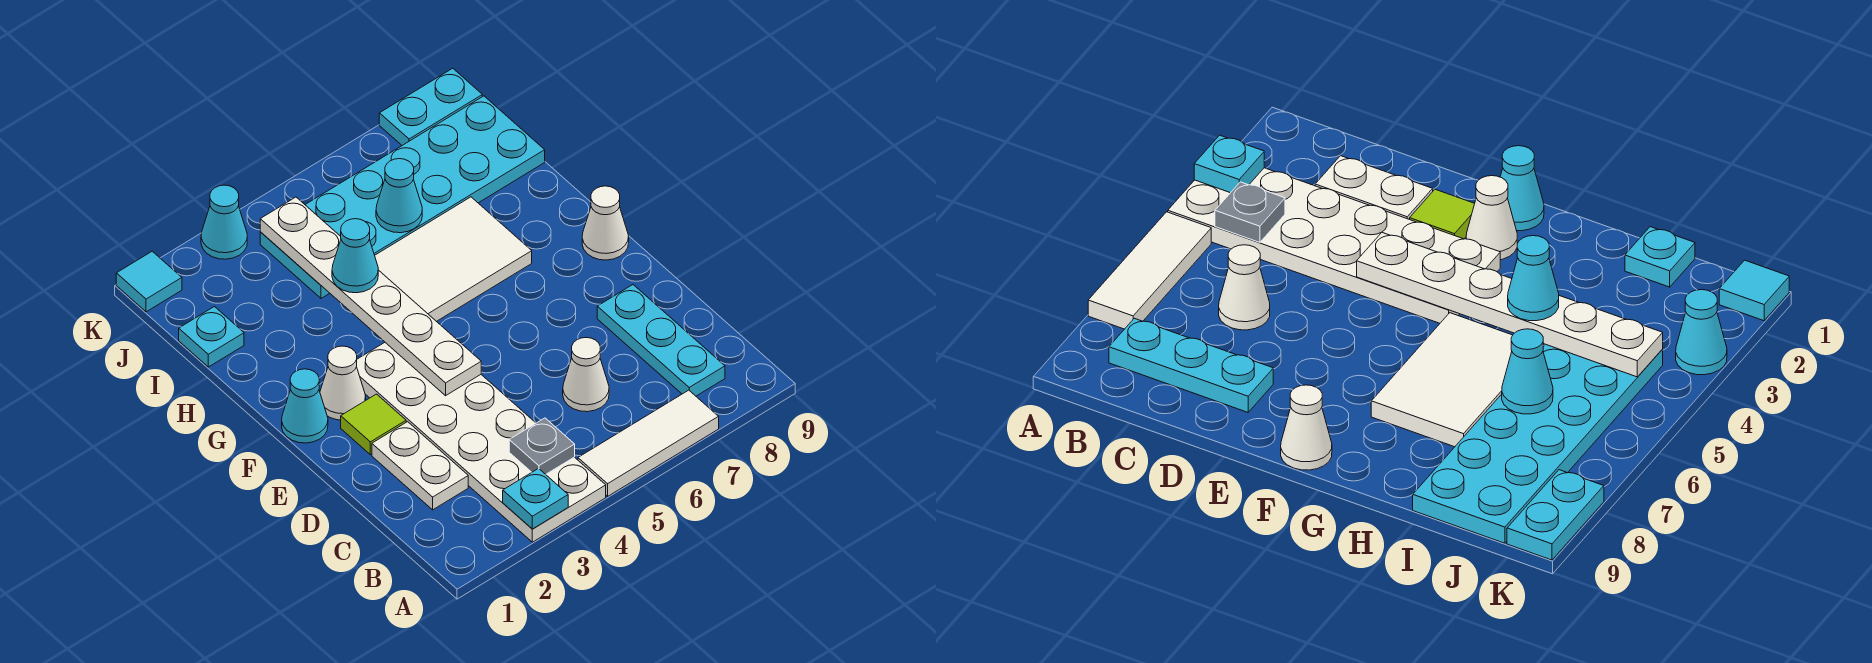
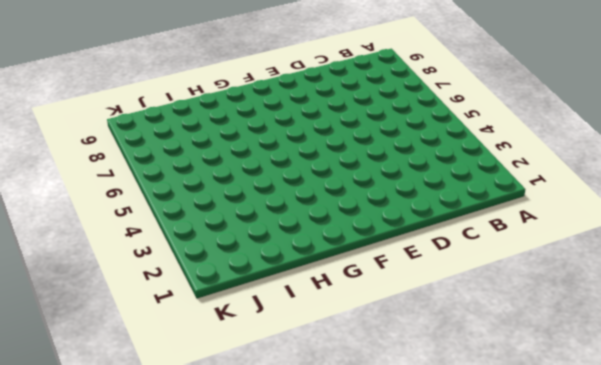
none -> white plate A3:F4 level 1
none -> white tile A5:A7 level 1
none -> cyan plate B8:D8 level 1

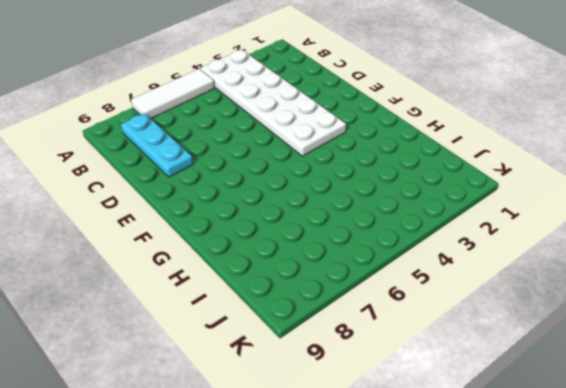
none -> white plate C2:D2 level 1
none -> white cone C6 level 1
none -> lime tile E2 level 1

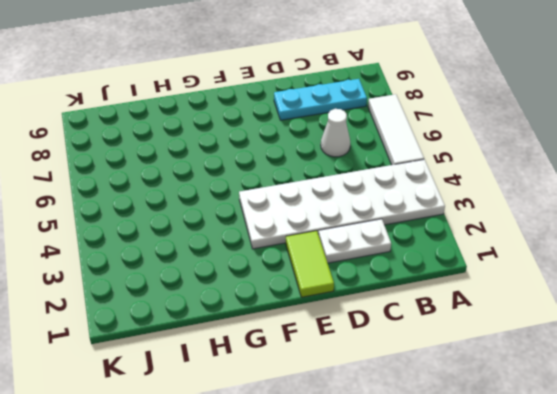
lime tile E1:E2 level 1 -> lime tile E2 level 1
none -> cyan cone F1 level 1
none -> white cone F2 level 1
none -> white cone F9 level 1

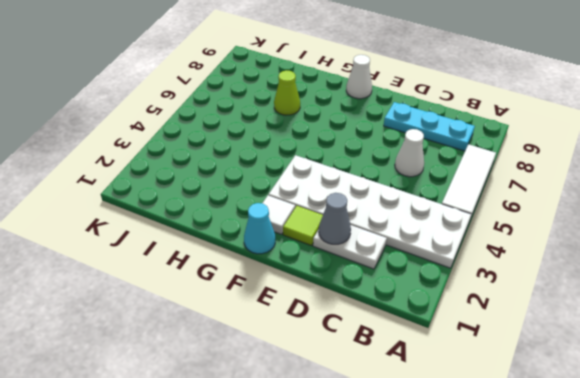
grey cone D2 level 2 -> none
white tile F2 level 1 -> white cone F2 level 1
lime cone H7 level 1 -> white tile G5:H7 level 1
none -> cyan plate I1 level 1
none -> cyan plate I4:J9 level 1
none -> cyan tile K1 level 1

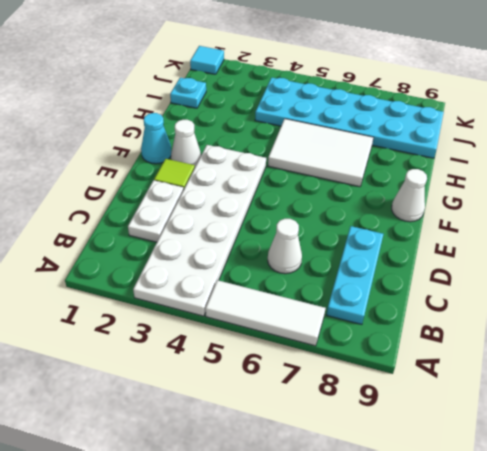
none -> cyan cone K3 level 1
none -> cyan plate K8:K9 level 1
none -> cyan plate A3 level 2

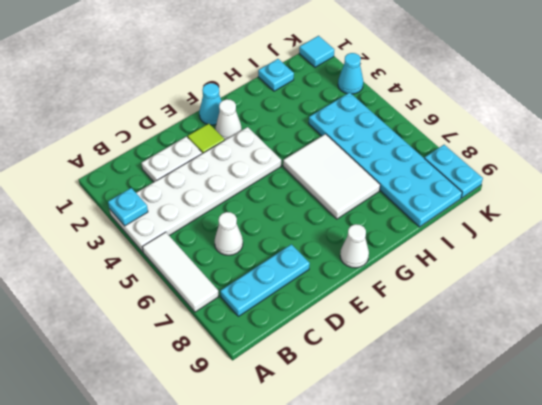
none -> grey plate B4 level 2
none -> white plate E4:J4 level 2
none -> cyan cone I6 level 2

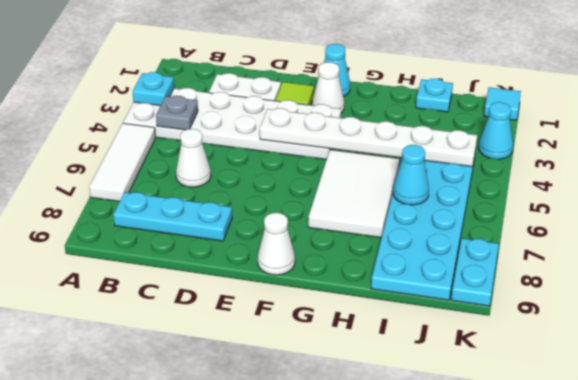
none -> cyan cone H4 level 3

